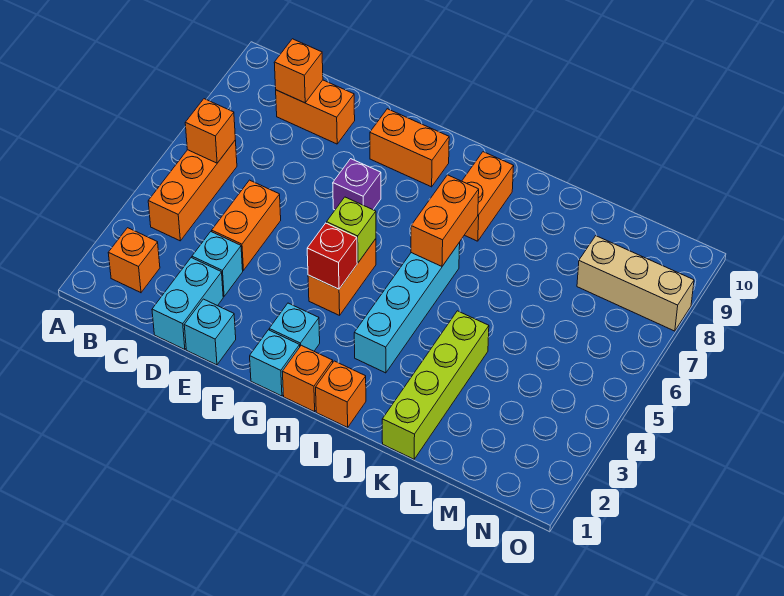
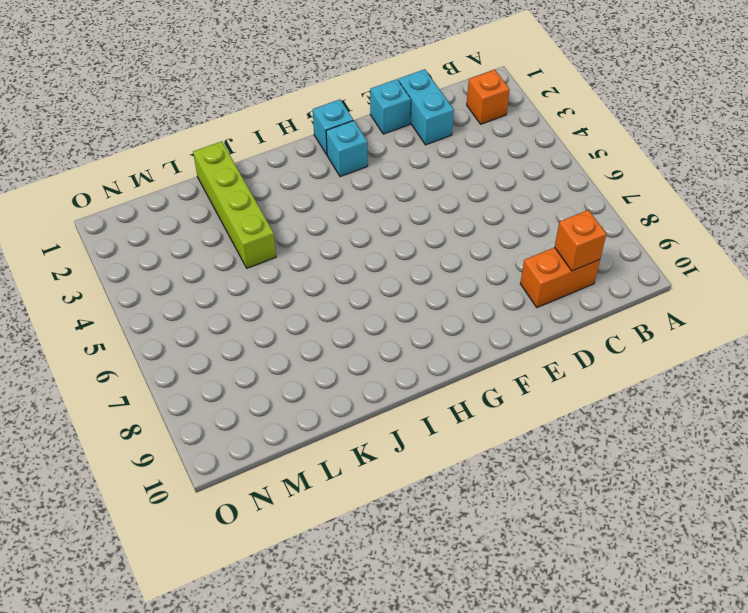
none -> orange brick B4:B6 level 1
none -> cyan brick D3 level 1
none -> orange brick D4:D5 level 1

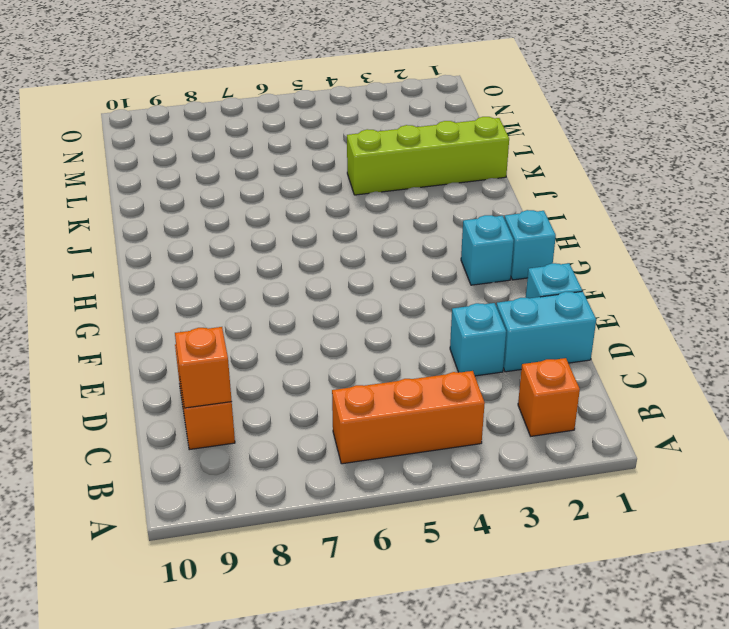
none -> orange brick D4:D5 level 1
none -> purple brick F7 level 1
none -> orange brick F9:G9 level 1

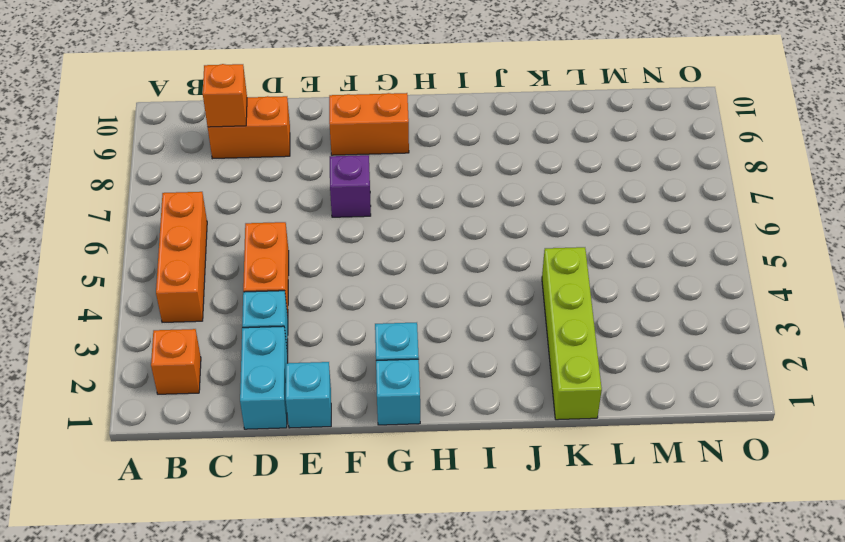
none -> orange brick G4:G5 level 1
none -> orange brick H1 level 1
none -> orange brick I1 level 1

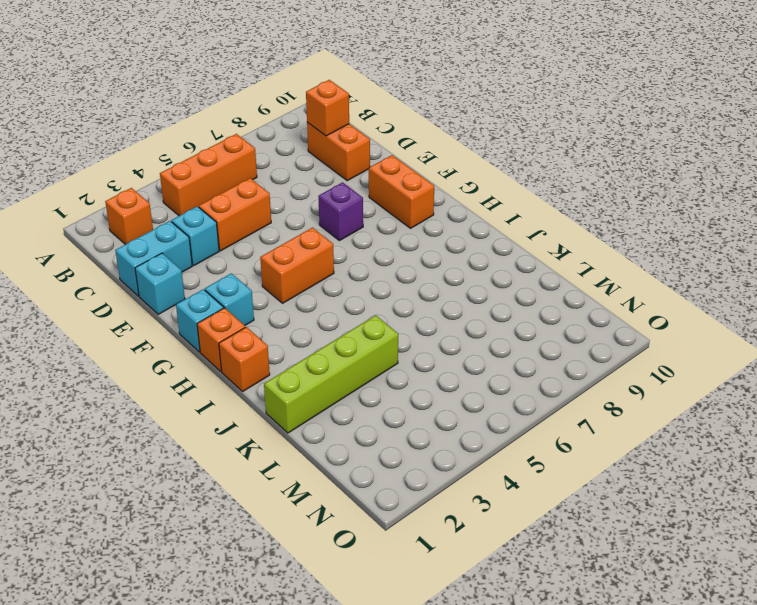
none -> cyan brick I3:I6 level 1
none -> orange brick I8:I9 level 1
none -> tan brick M8:O8 level 1

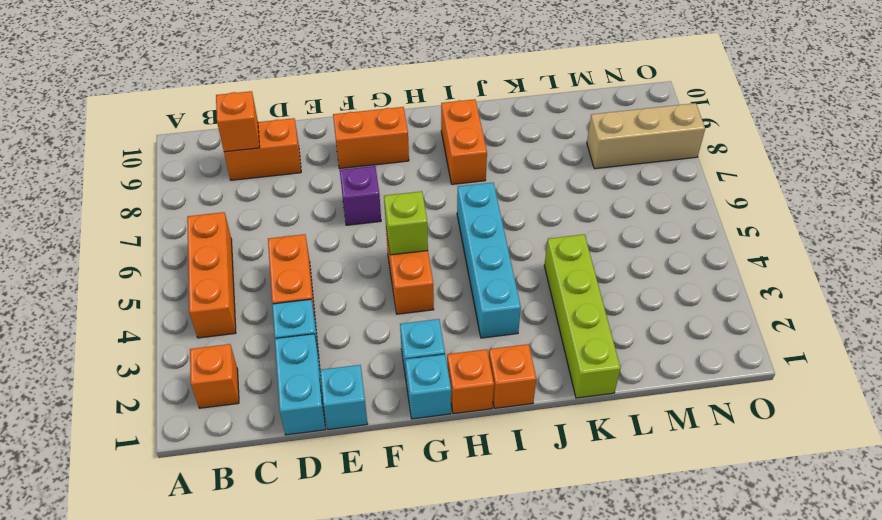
none -> orange brick B6 level 2
none -> red brick G4 level 2
none -> orange brick I6:I7 level 2

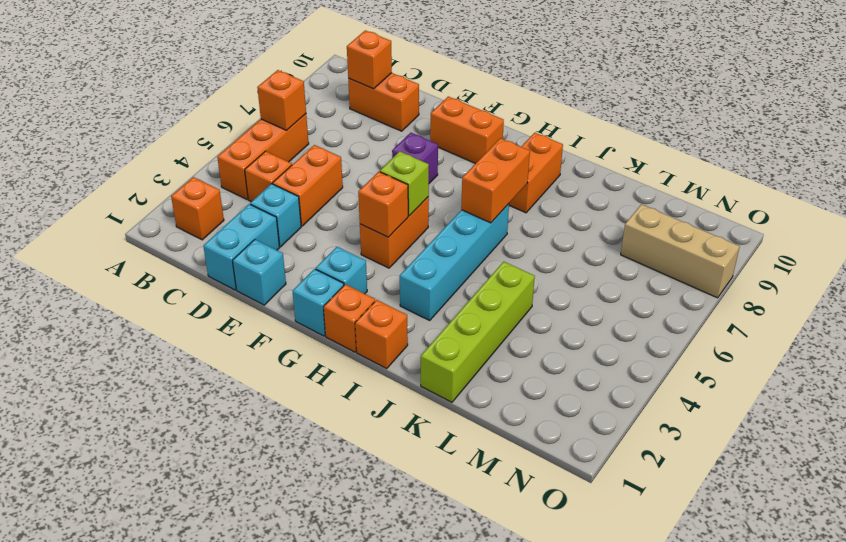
orange brick C4 level 1 -> none
orange brick G4 level 2 -> red brick G4 level 2

